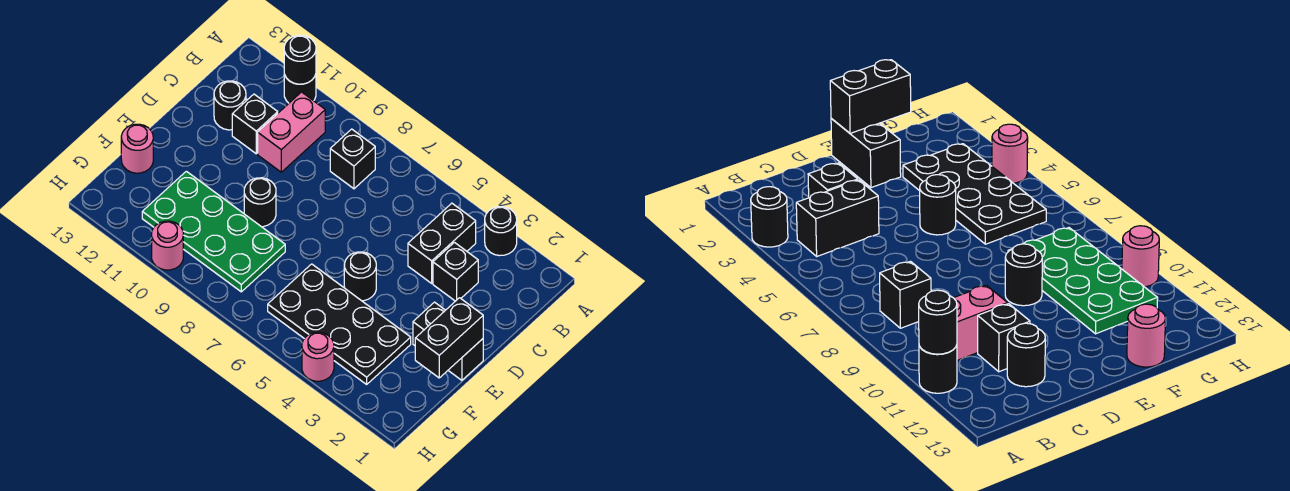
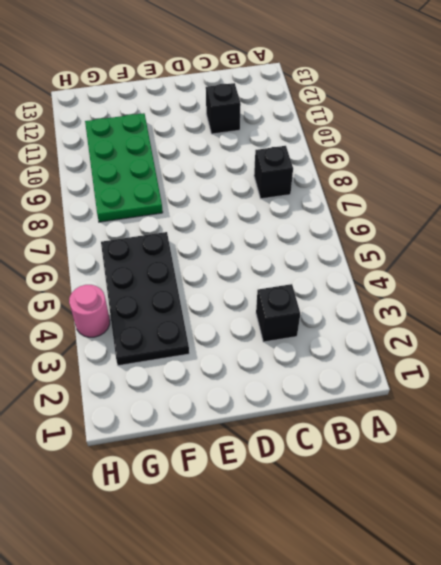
none -> black round brick A3 level 1
none -> black round brick A11 level 1
none -> black brick B4:C4 level 1

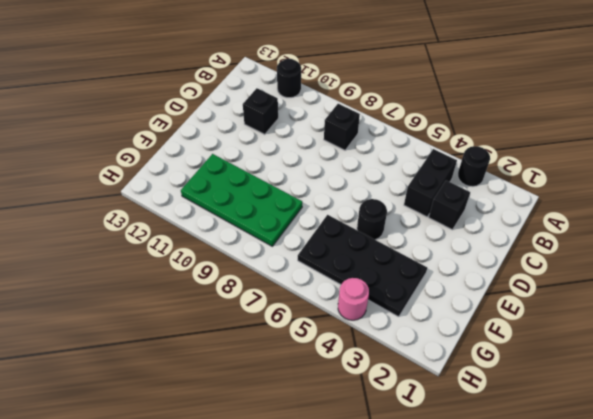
none -> pink brick B10:C10 level 1
none -> black round brick C12 level 1
none -> black brick E1:E2 level 1

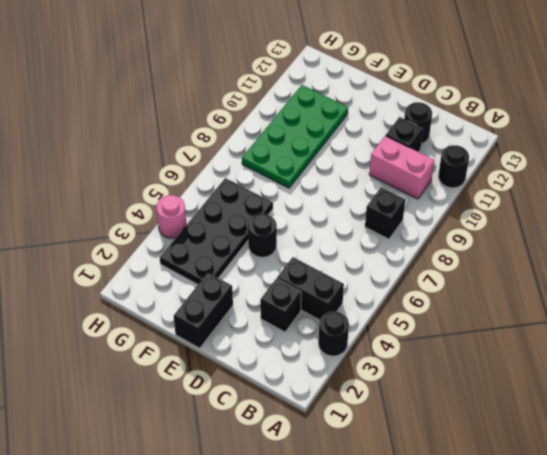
none -> black round brick E9 level 1
none -> pink round brick F13 level 1
none -> pink round brick H10 level 1

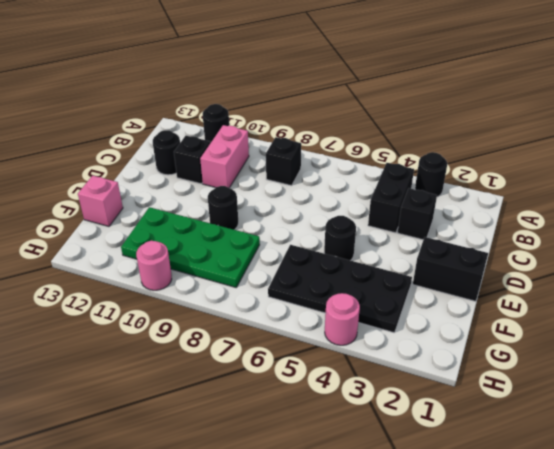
pink brick F13 level 1 -> pink round brick F13 level 1
none -> black round brick A11 level 2
none -> black brick E1:F1 level 2

